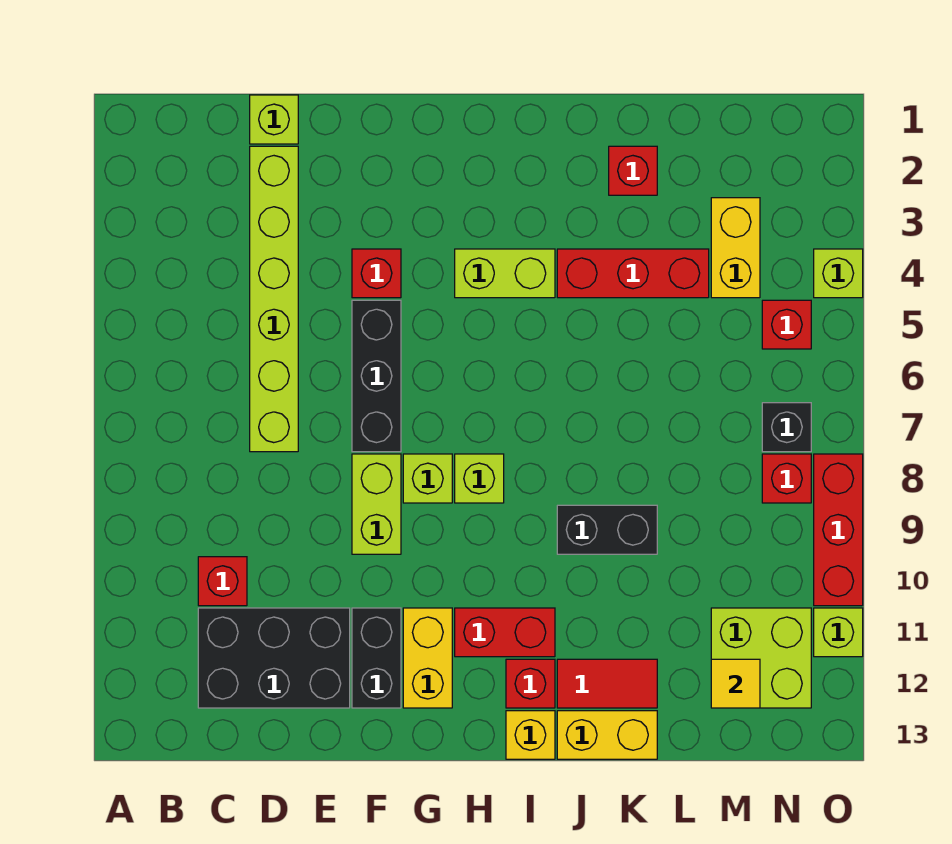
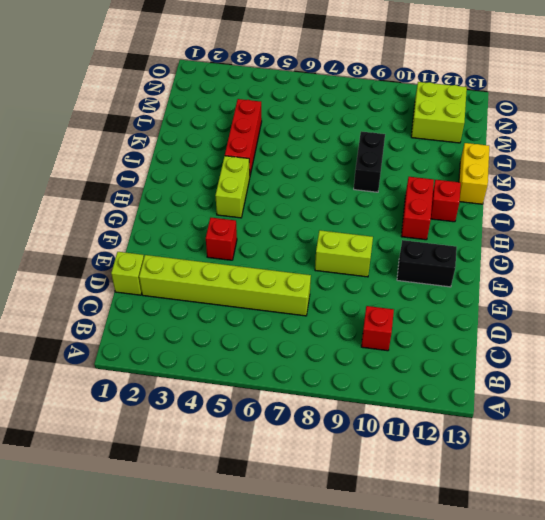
none -> black brick C11:E12 level 1
none -> black brick F5:F7 level 1
none -> lime brick G8 level 1

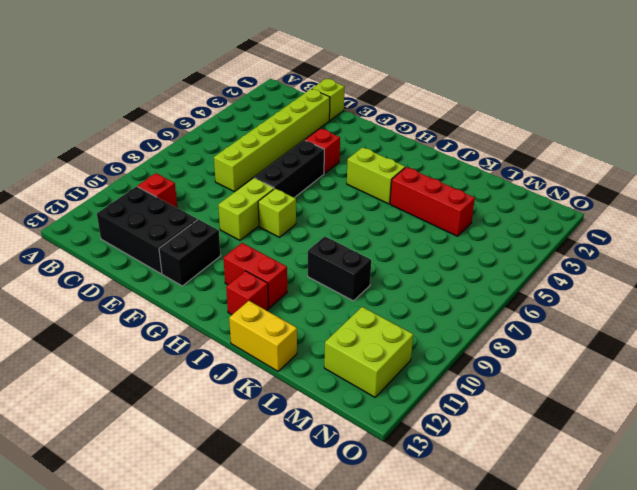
none -> yellow brick G11:G12 level 1
none -> lime brick H8 level 1
none -> yellow brick I13 level 1

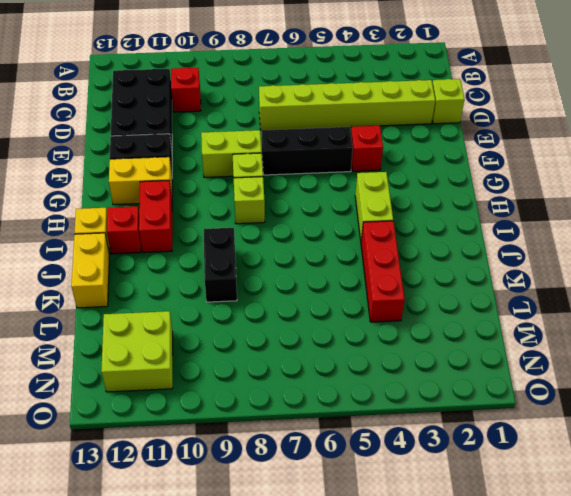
none -> red tile J12:K12 level 1
none -> red brick K2 level 1
none -> yellow brick M3:M4 level 1

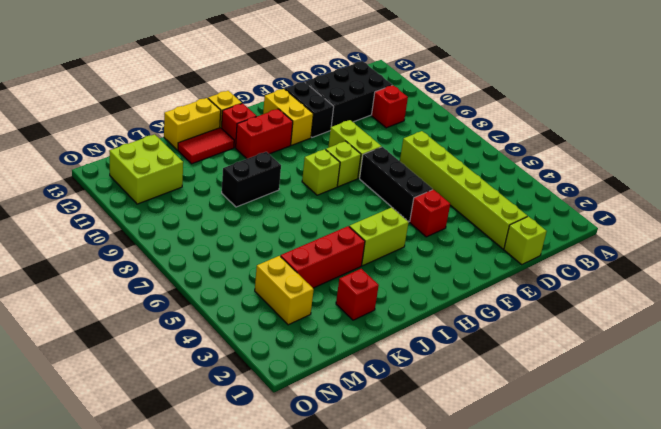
none -> red brick N5 level 1
none -> black brick N7 level 1
none -> red brick N8 level 1

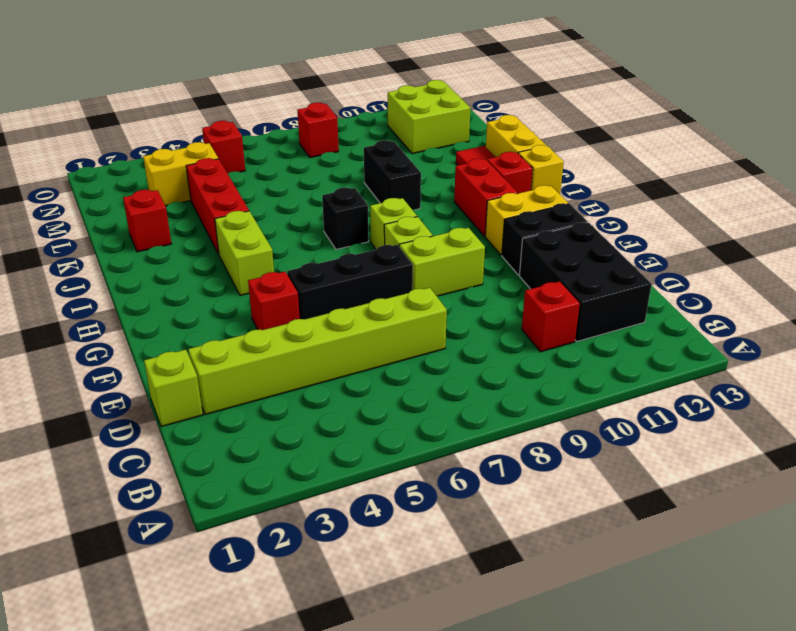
black brick I7 level 1 -> black brick N7 level 1
none -> lime brick O4 level 1
none -> red brick O8:O10 level 1
none -> lime brick O11 level 1

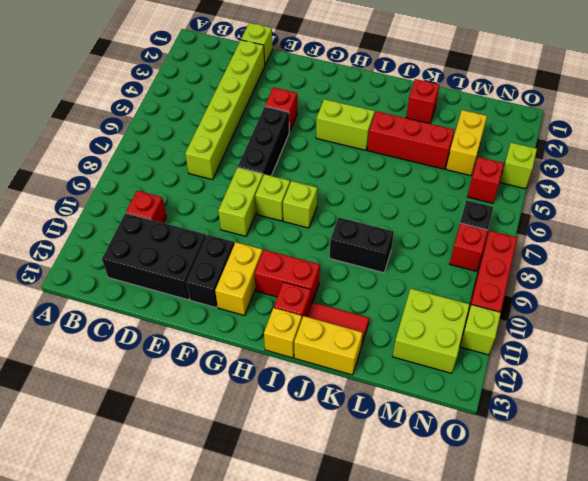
none -> yellow tile M12 level 2

